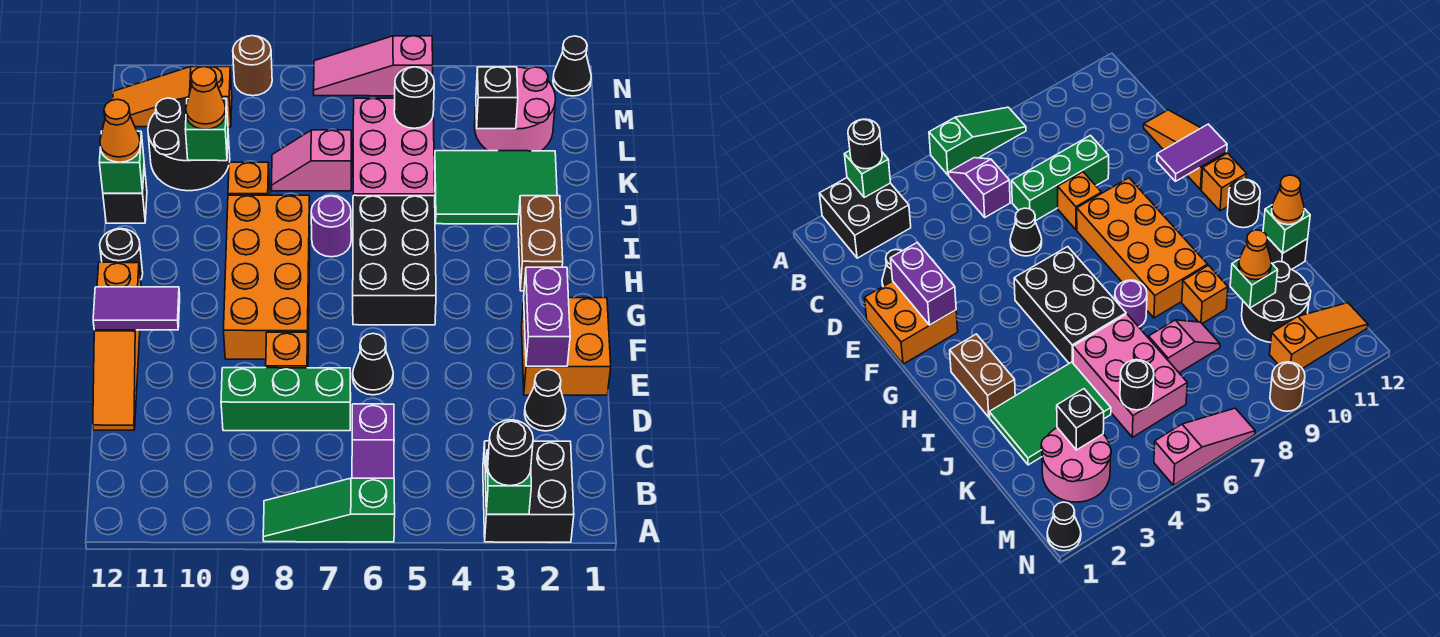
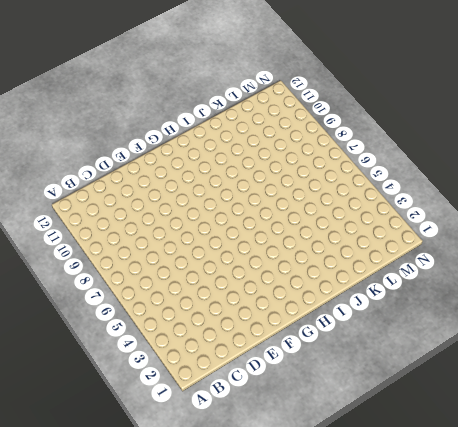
none -> black brick A2:B3 level 1
none -> green slope A6:A8 level 1 top 6
none -> purple slope B6:C6 level 1 top C
none -> black cone D2 level 1

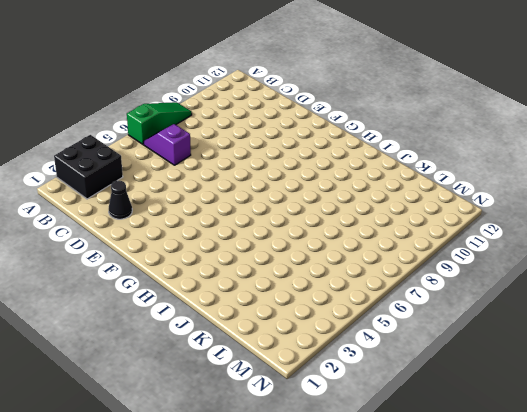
none -> green brick D7:D9 level 1
none -> orange slope D12:F12 level 1 top F
none -> orange brick E1:F2 level 1
none -> black cone E6 level 1

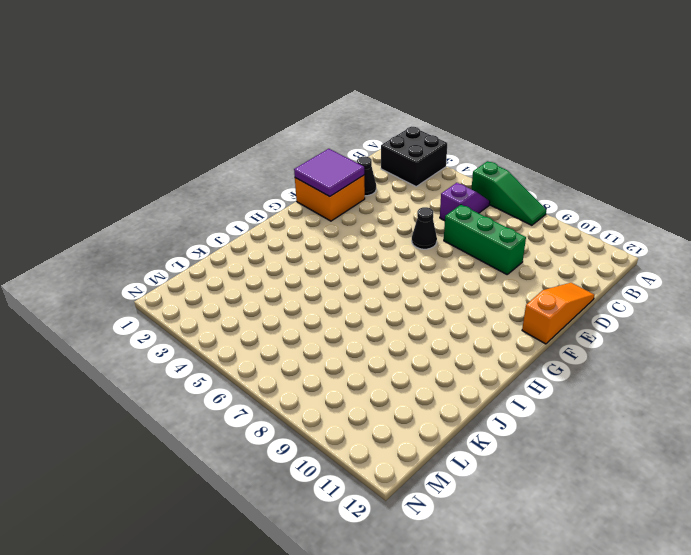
purple tile E1:F2 level 2 -> purple brick E2:F2 level 2
none -> orange brick E8 level 1
none -> orange brick F8:I9 level 1
none -> black brick G5:I6 level 1
none -> orange brick G12 level 1

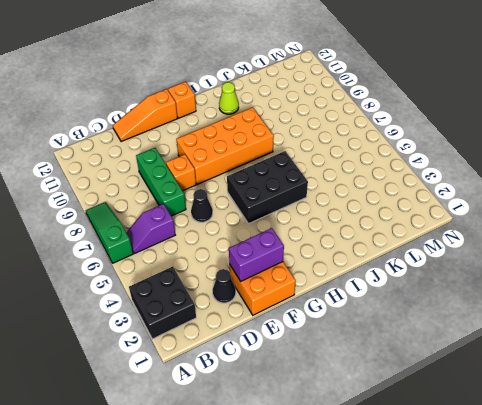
lime cone I11 level 1 -> none
none -> brown brick H2:I2 level 1
none -> black round brick H12 level 1
none -> purple round brick I7 level 1
none -> green tile J2:K4 level 1

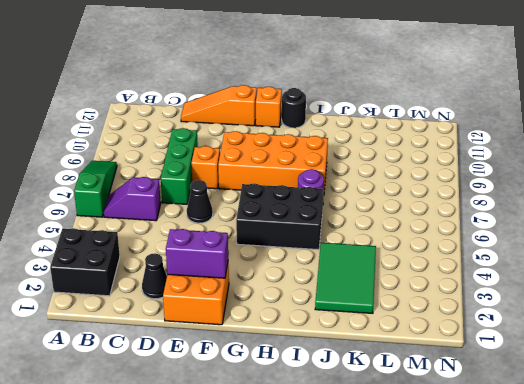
none -> brown brick H2:I2 level 1
none -> pink brick J5:L6 level 1
none -> orange brick J9 level 1
none -> black brick J12 level 1

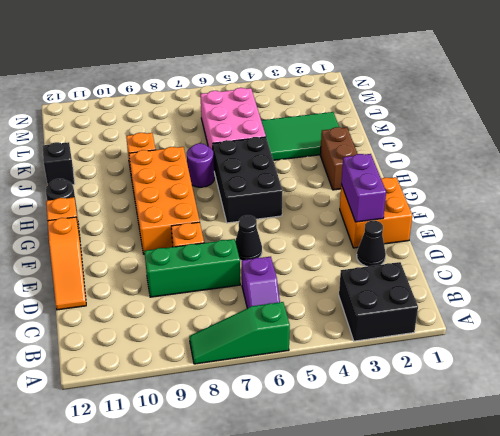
none -> pink slope K7:K8 level 1 top 7
none -> black round brick K10:L11 level 1
none -> pink round brick L2:M3 level 1
none -> orange slope M10:M12 level 1 top 10

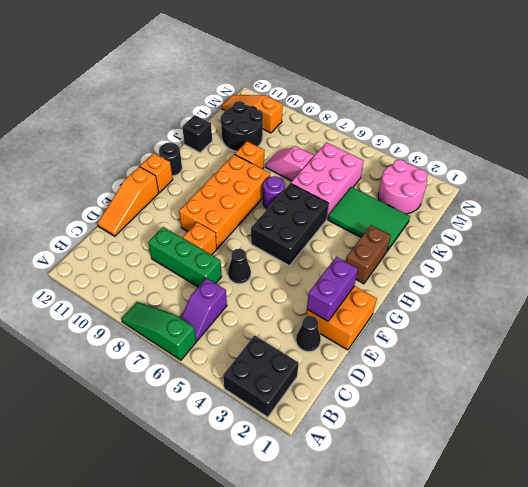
none -> black cone N1 level 1
none -> pink slope N5:N7 level 1 top 5
none -> brown round brick N9 level 1
none -> green brick A3 level 2

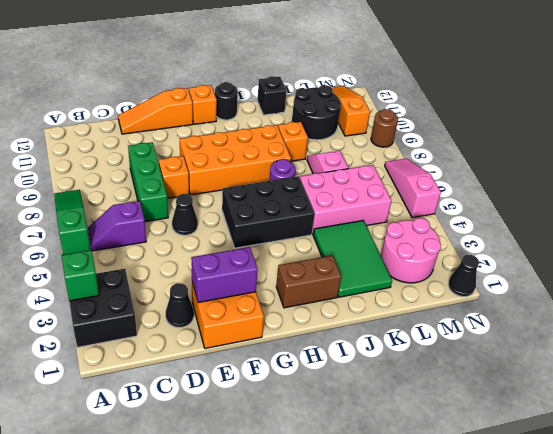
none -> purple tile F11:F12 level 2
none -> green brick J12 level 2
none -> green brick K10 level 2
none -> black brick L3 level 2

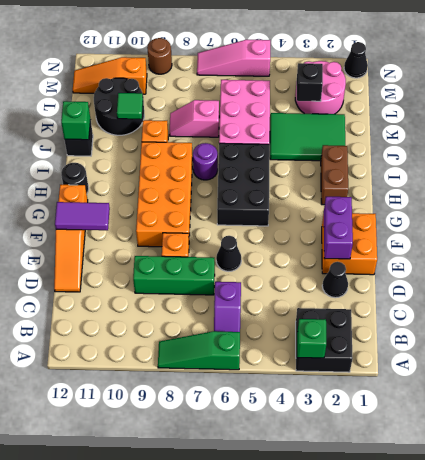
green tile K10 level 2 -> green brick K10 level 2
none -> black round brick L5 level 2
none -> black round brick A3 level 3
none -> orange cone J12 level 3
none -> orange cone K10 level 3

